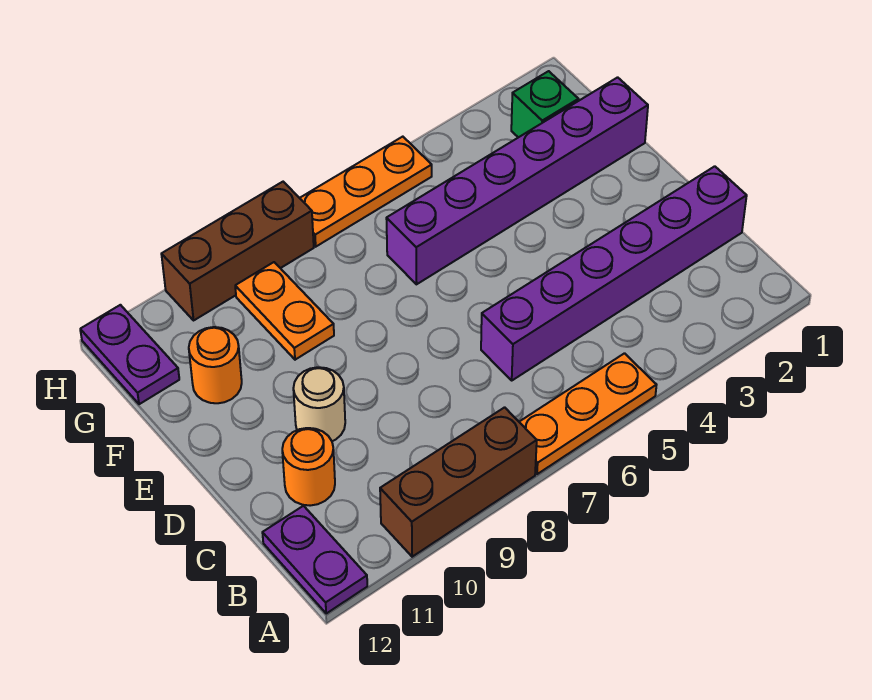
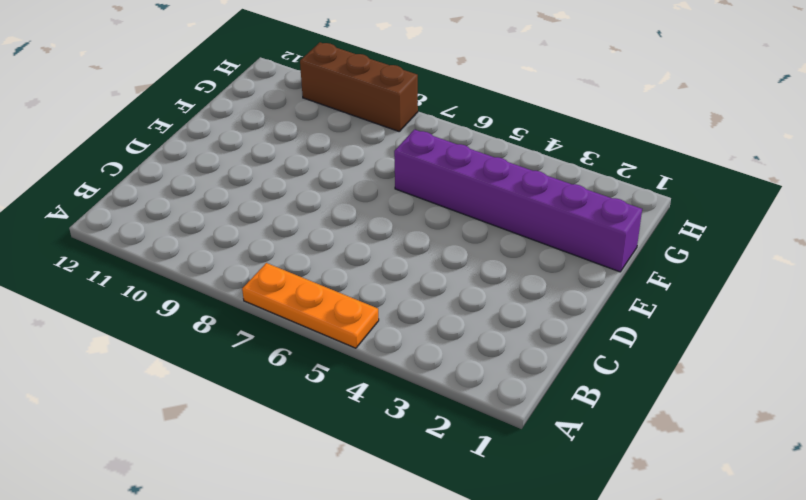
none -> brown brick A8:A10 level 1
none -> purple plate A12:B12 level 1
none -> purple brick C1:C6 level 1

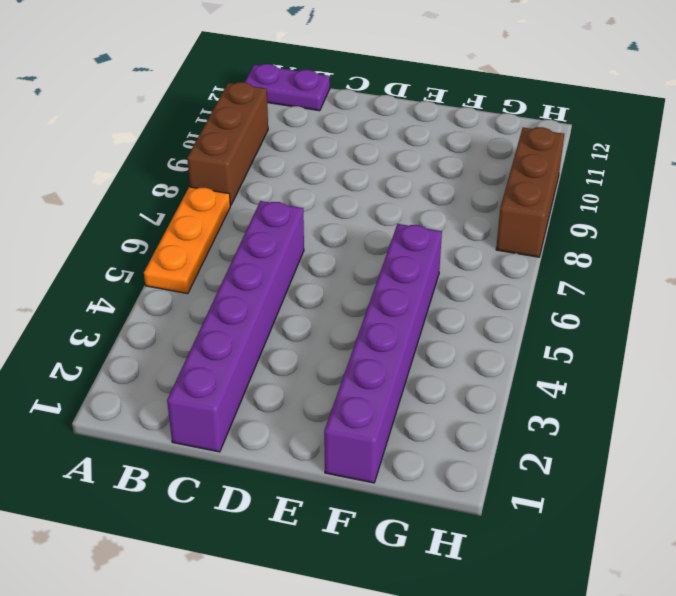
none -> orange round brick C11 level 1
none -> tan round brick D10 level 1
none -> orange plate F9:G9 level 1

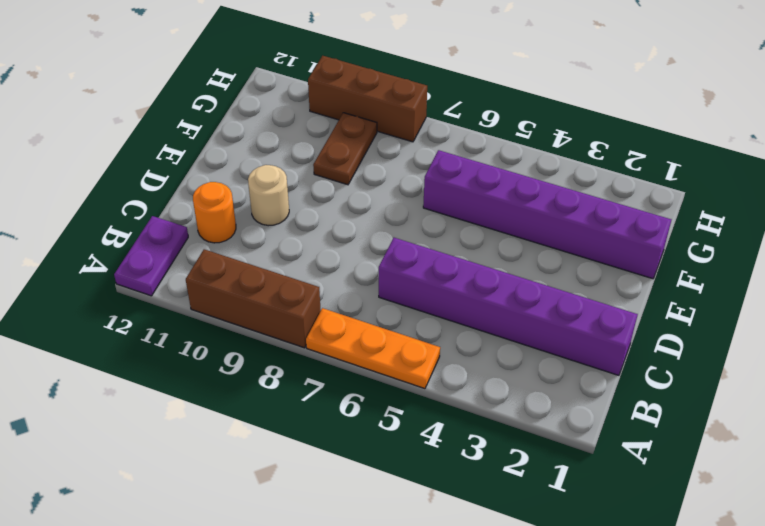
brown plate F9:G9 level 1 -> orange plate F9:G9 level 1
none -> orange round brick F11 level 1
none -> green brick G2 level 1
none -> purple plate G12:H12 level 1

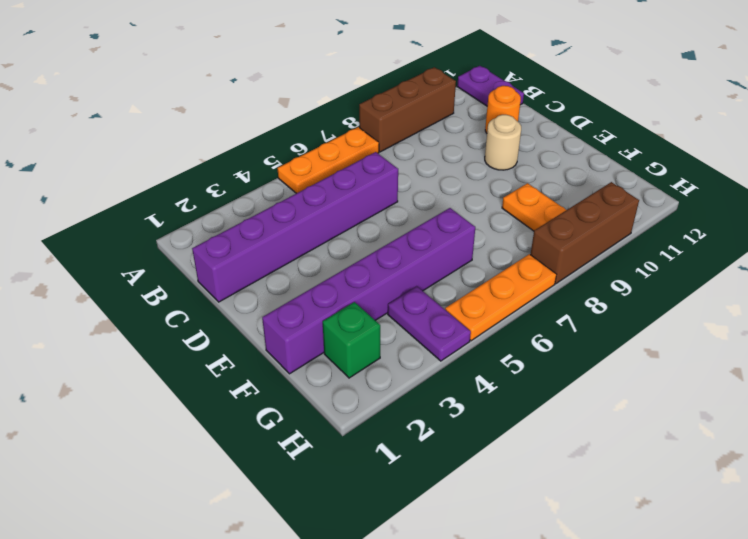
purple plate G4:H4 level 1 -> purple plate G12:H12 level 1
none -> orange round brick F11 level 1

